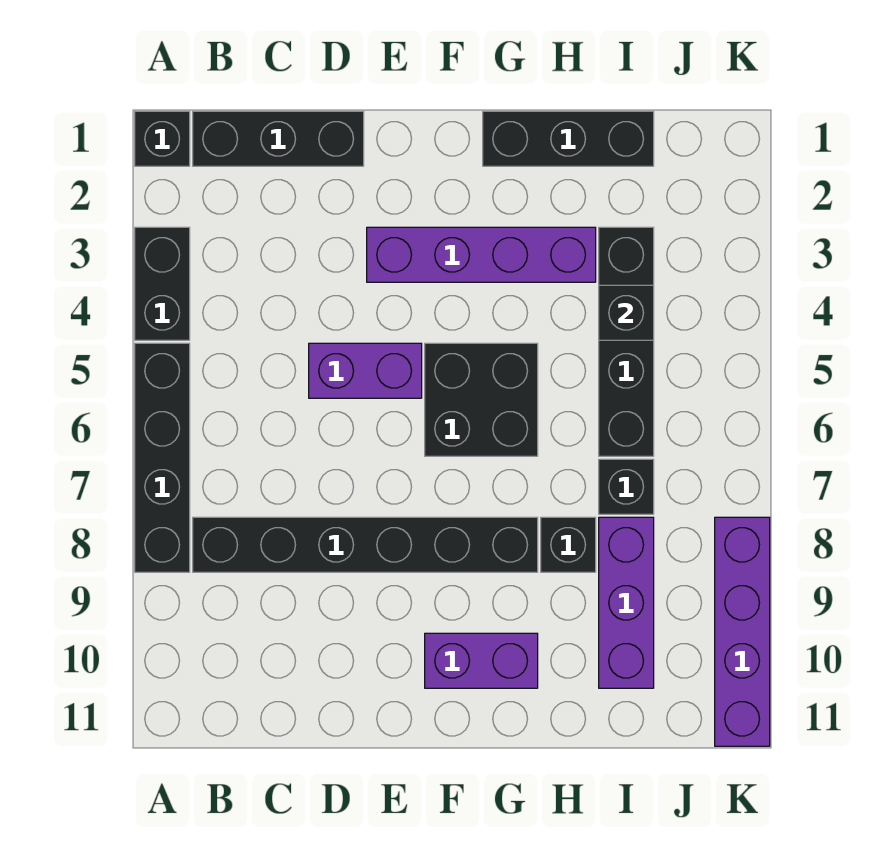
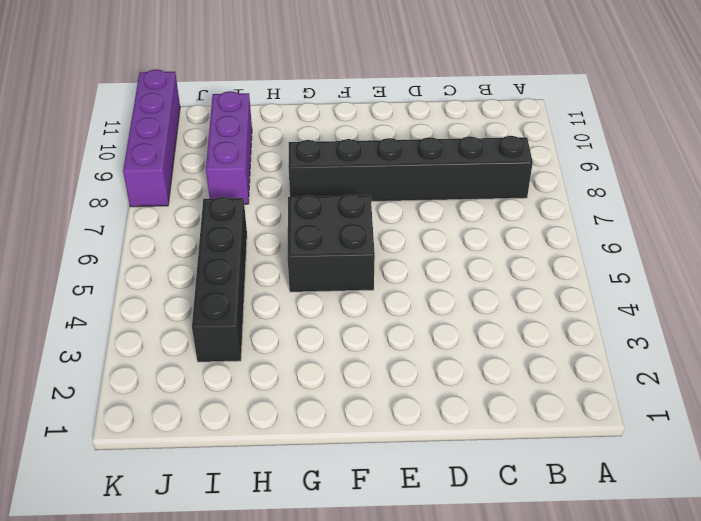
none -> black brick A1 level 1
none -> black brick A3:A4 level 1
none -> black brick A5:A8 level 1

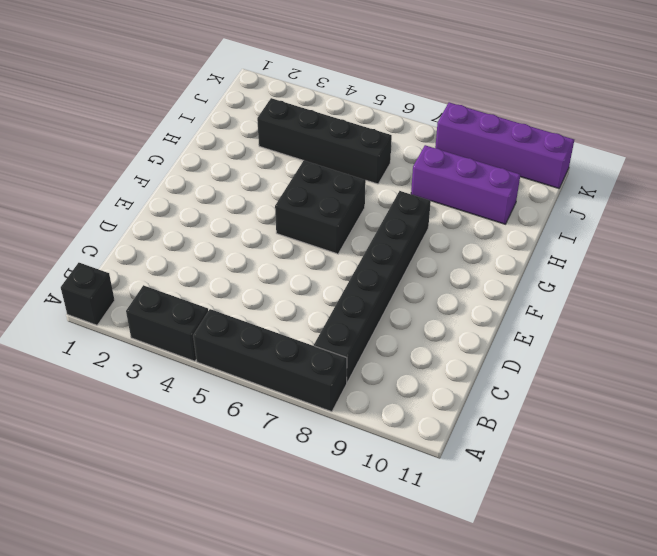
none -> black brick B1:D1 level 1
none -> purple brick D5:E5 level 1
none -> purple brick E3:H3 level 1

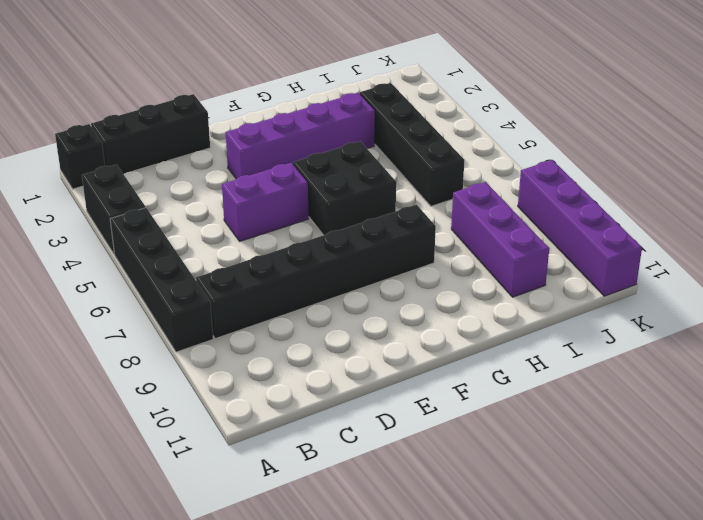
none -> purple brick F10:G10 level 1
none -> black brick G1:I1 level 1
none -> black brick H8 level 1

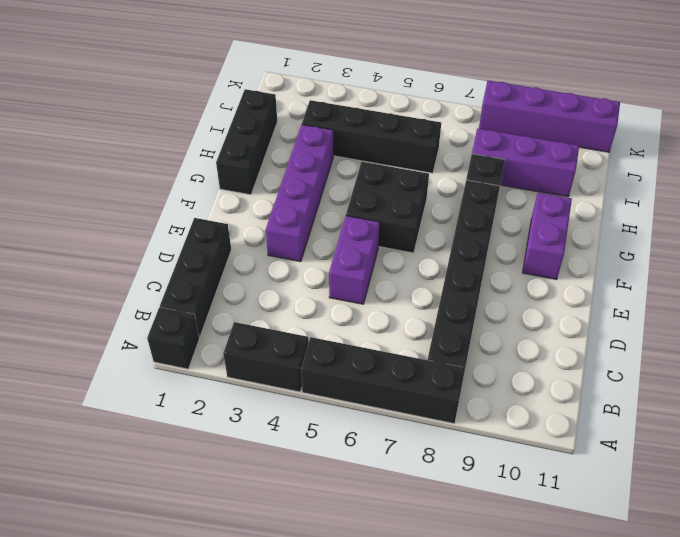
none -> black brick I7 level 1
none -> black brick I4 level 2

